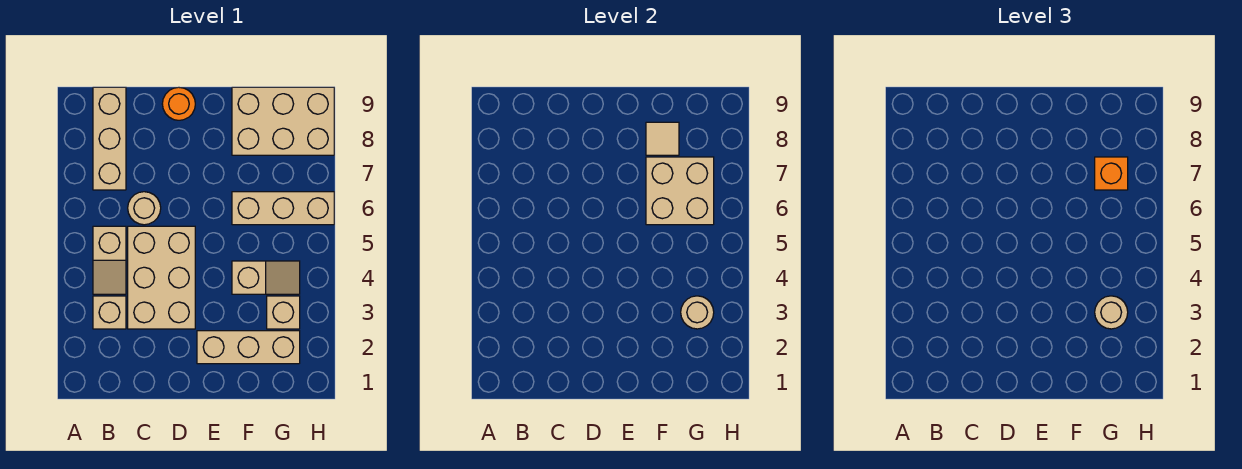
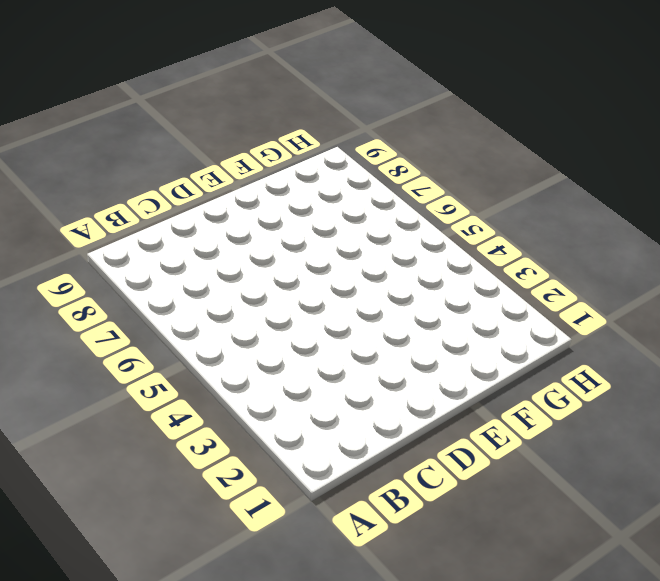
none -> tan brick B3 level 1
none -> tan slope B4:B5 level 1 top 5
none -> tan brick B7:B9 level 1

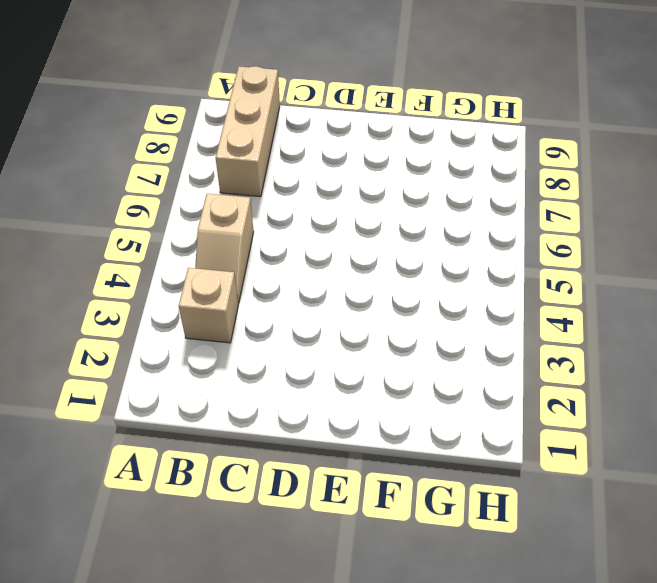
none -> tan brick C3:D5 level 1
none -> tan round brick C6 level 1
none -> orange round brick D9 level 1

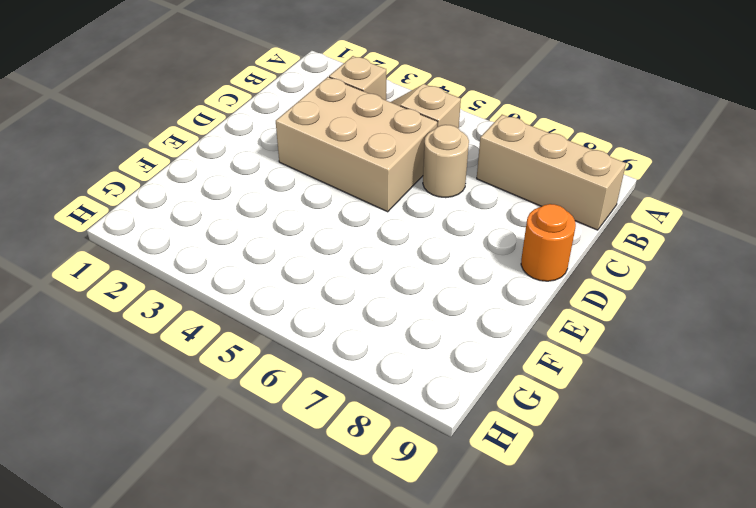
none -> tan brick E2:G2 level 1
none -> tan slope F4:G4 level 1 top F
none -> tan brick F6:H6 level 1

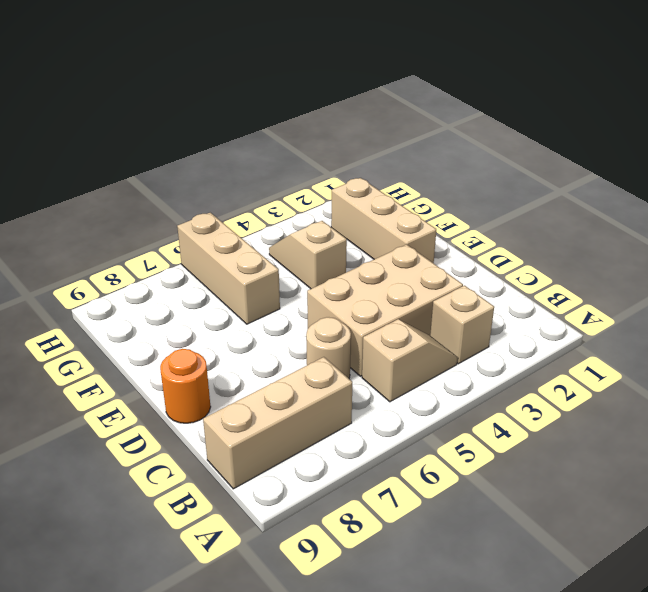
none -> tan brick F8:H9 level 1
none -> tan brick G3 level 1
none -> tan brick F6:G7 level 2

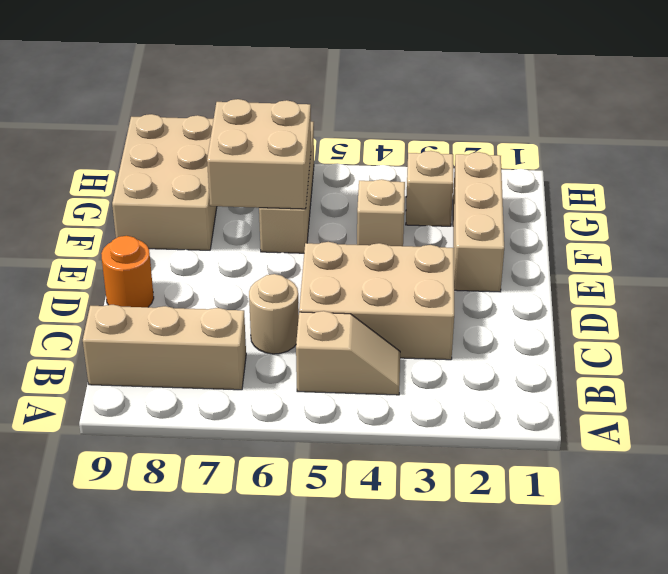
none -> tan brick B3 level 1
none -> tan tile F8 level 2
none -> tan round brick G3 level 2

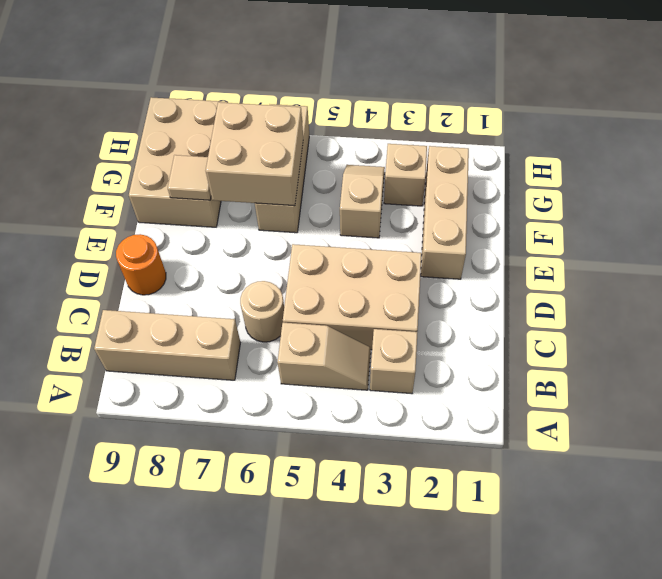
none -> tan round brick G3 level 2
none -> tan round brick G3 level 3
none -> orange brick G7 level 3

